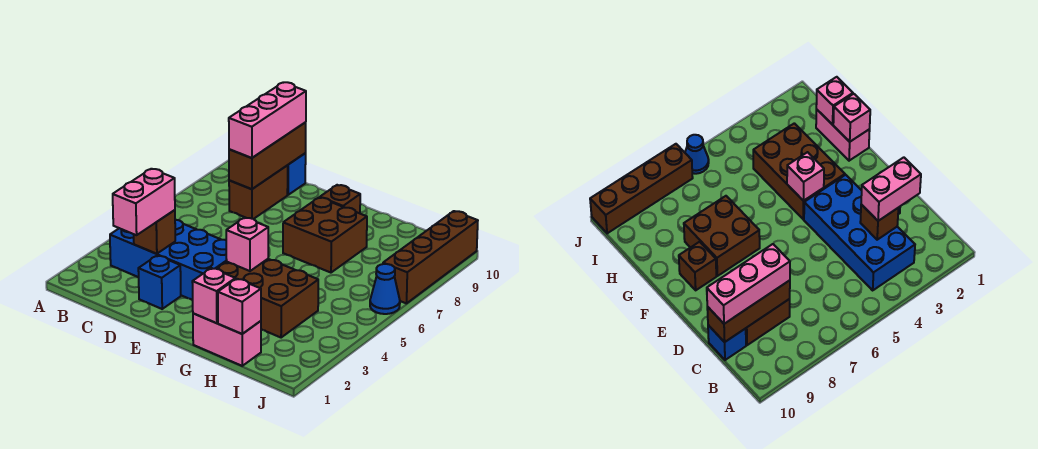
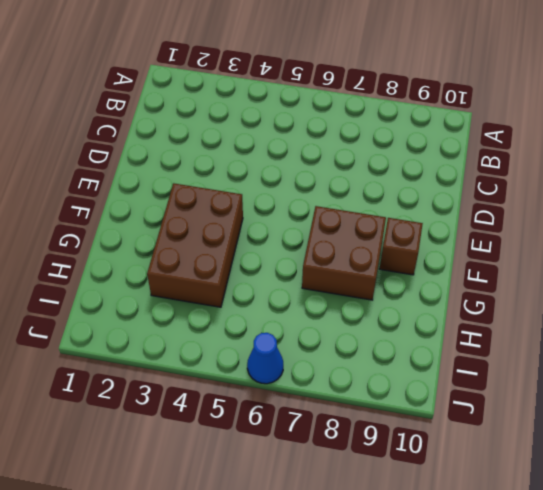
none -> blue brick B3:E4 level 1
none -> brown brick C8:C9 level 1
none -> blue brick C10 level 1

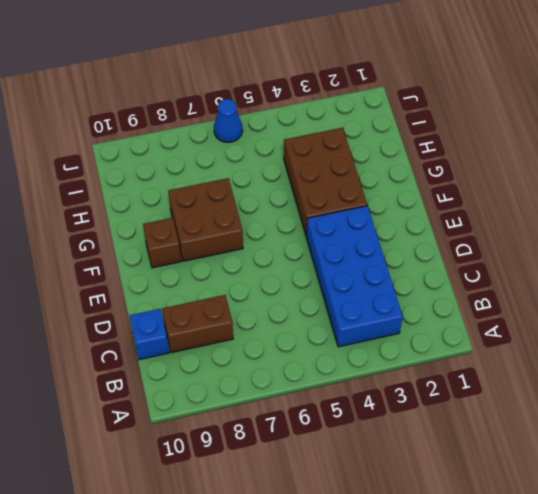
none -> blue brick D2 level 1
none -> pink brick G1:H1 level 1
none -> brown brick J7:J10 level 1

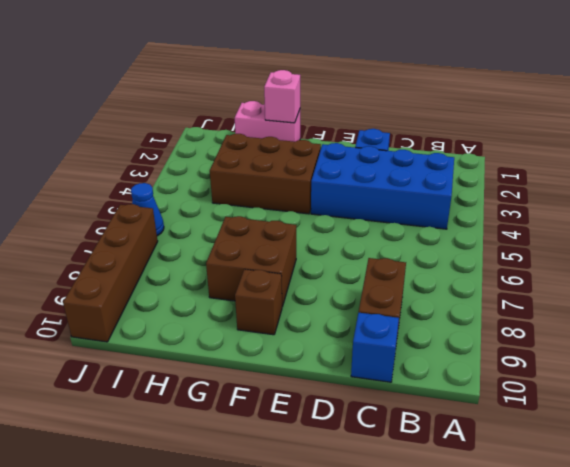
none -> brown brick C3 level 2
none -> brown brick C8:C10 level 2
none -> pink brick F4 level 2

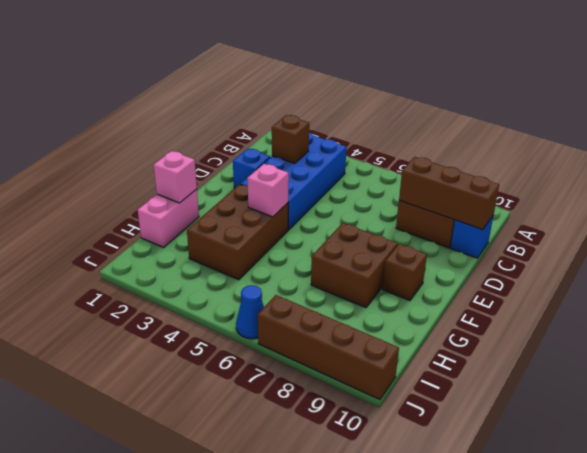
none -> pink brick H1 level 2
none -> pink brick C2:C3 level 3
none -> pink brick C8:C10 level 3

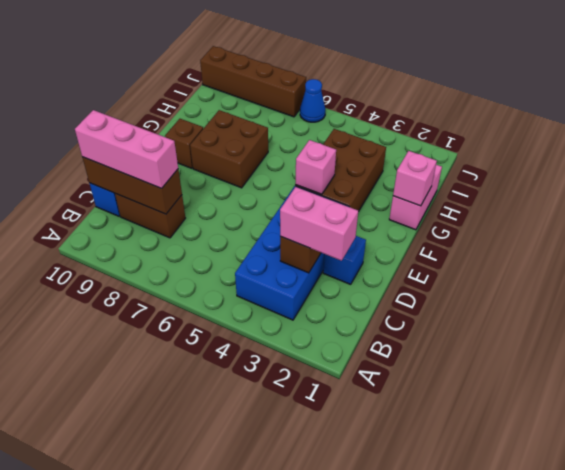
none -> pink brick H1 level 2

